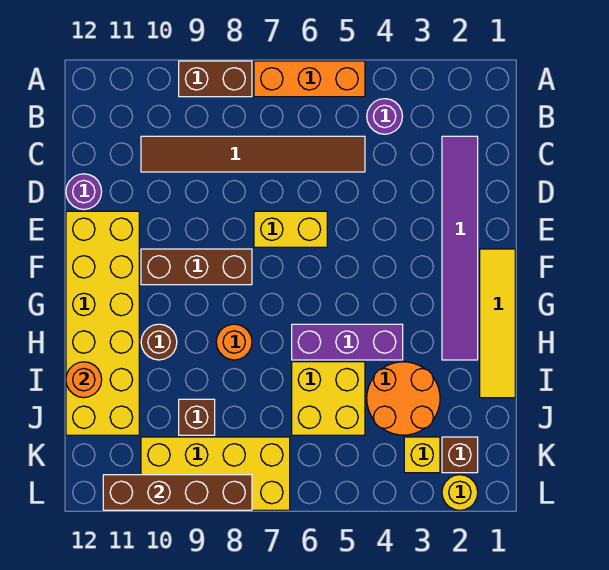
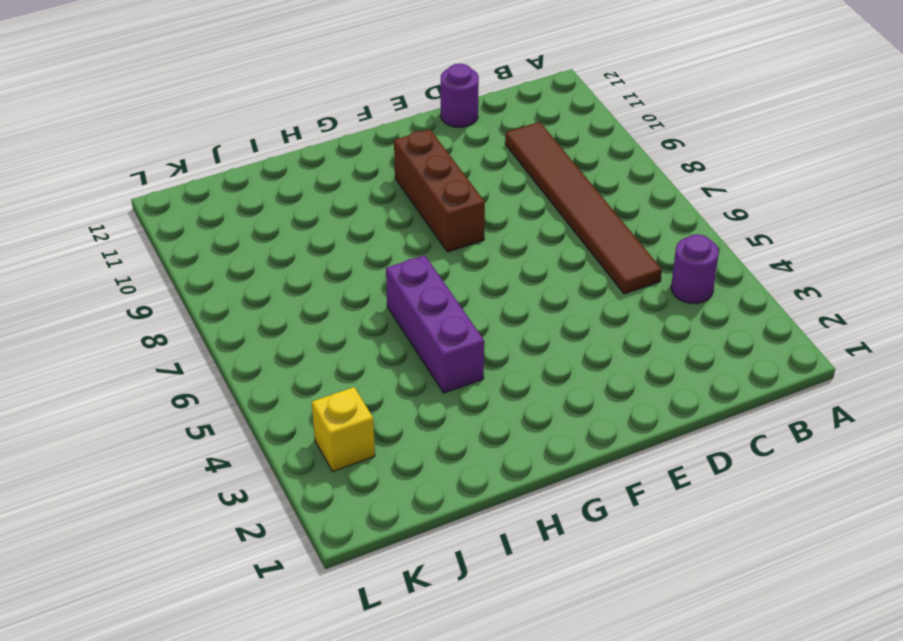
none -> orange brick A5:A7 level 1
none -> brown brick A8:A9 level 1
none -> purple tile C2:H2 level 1

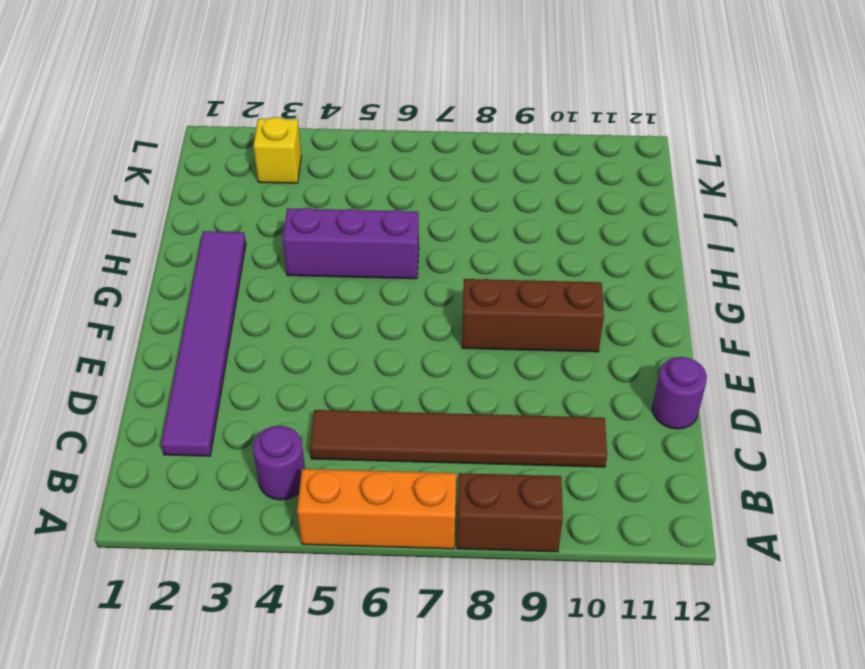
none -> yellow brick E6:E7 level 1
none -> yellow brick E11:J12 level 1
none -> yellow tile F1:I1 level 1

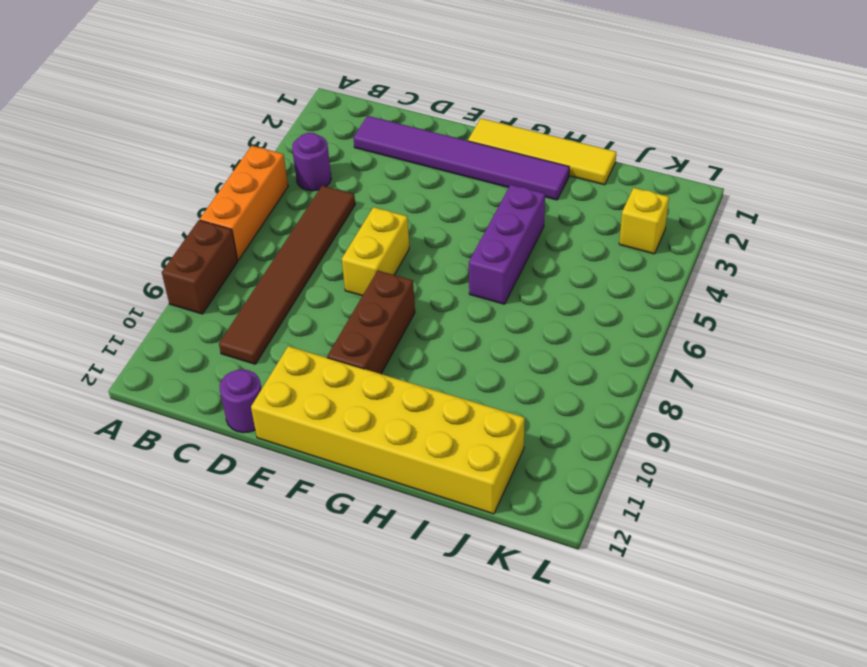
none -> orange round brick H8 level 1
none -> brown round brick H10 level 1
none -> orange round brick I3:J4 level 1

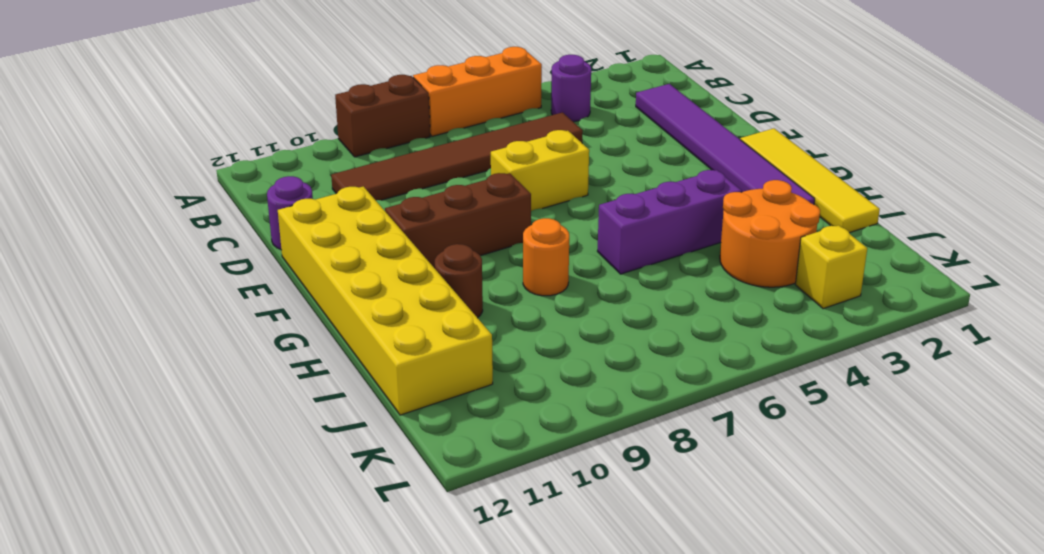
none -> yellow brick I5:J6 level 1
none -> brown brick J9 level 1
none -> brown brick K2 level 1

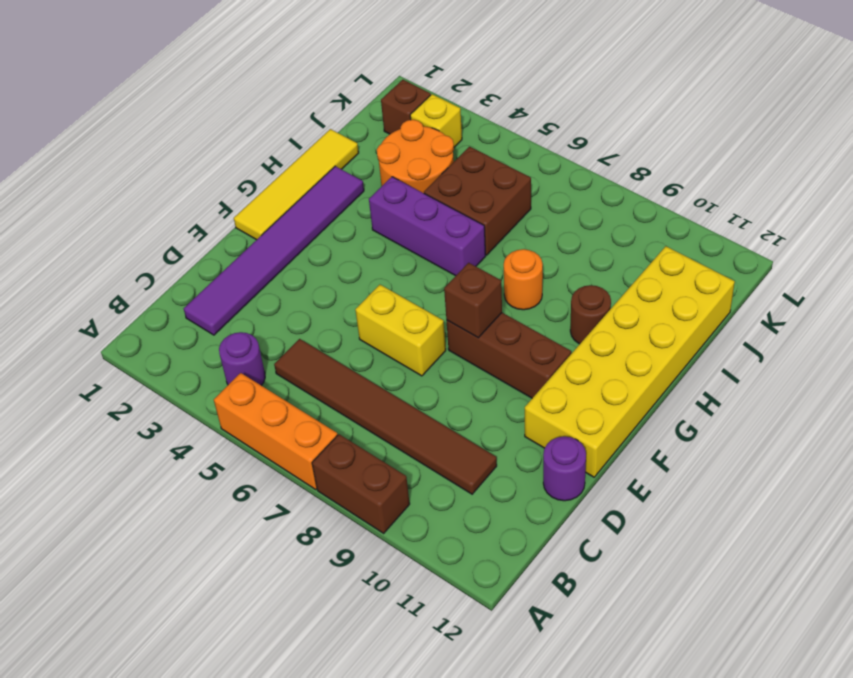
brown brick F8 level 2 -> brown brick J9 level 1
brown brick I5:J6 level 1 -> yellow brick I5:J6 level 1
none -> yellow brick K7:L10 level 1
none -> yellow round brick L2 level 1
none -> orange round brick I12 level 2

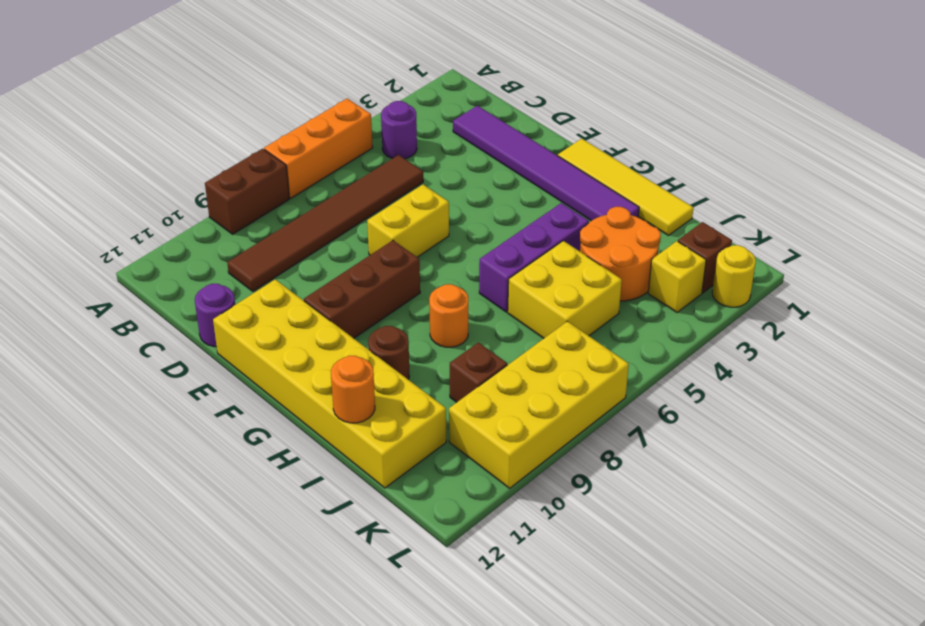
none -> brown brick L8:L11 level 2

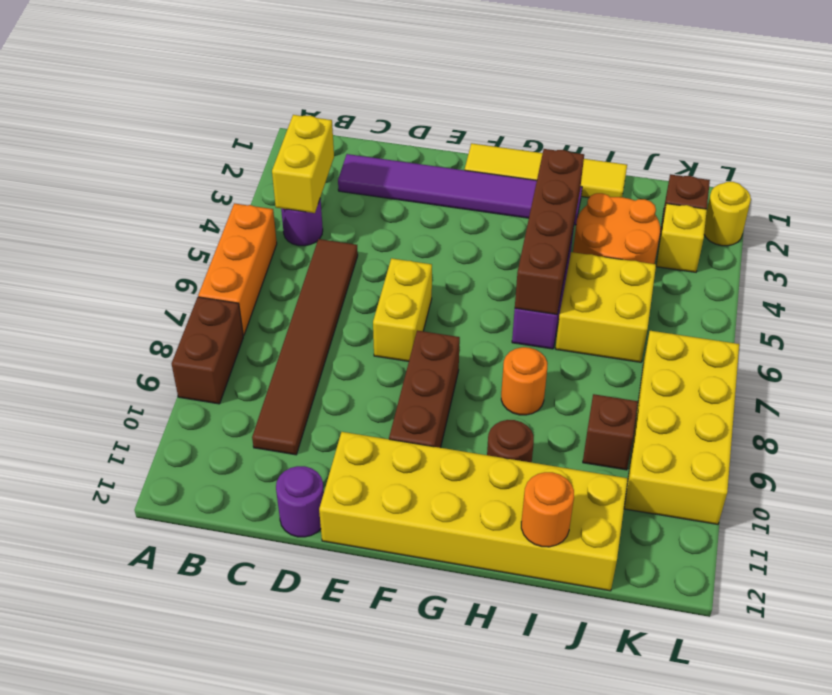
yellow brick B3:B4 level 2 -> none
brown brick H3:H6 level 2 -> brown brick L8:L11 level 2

